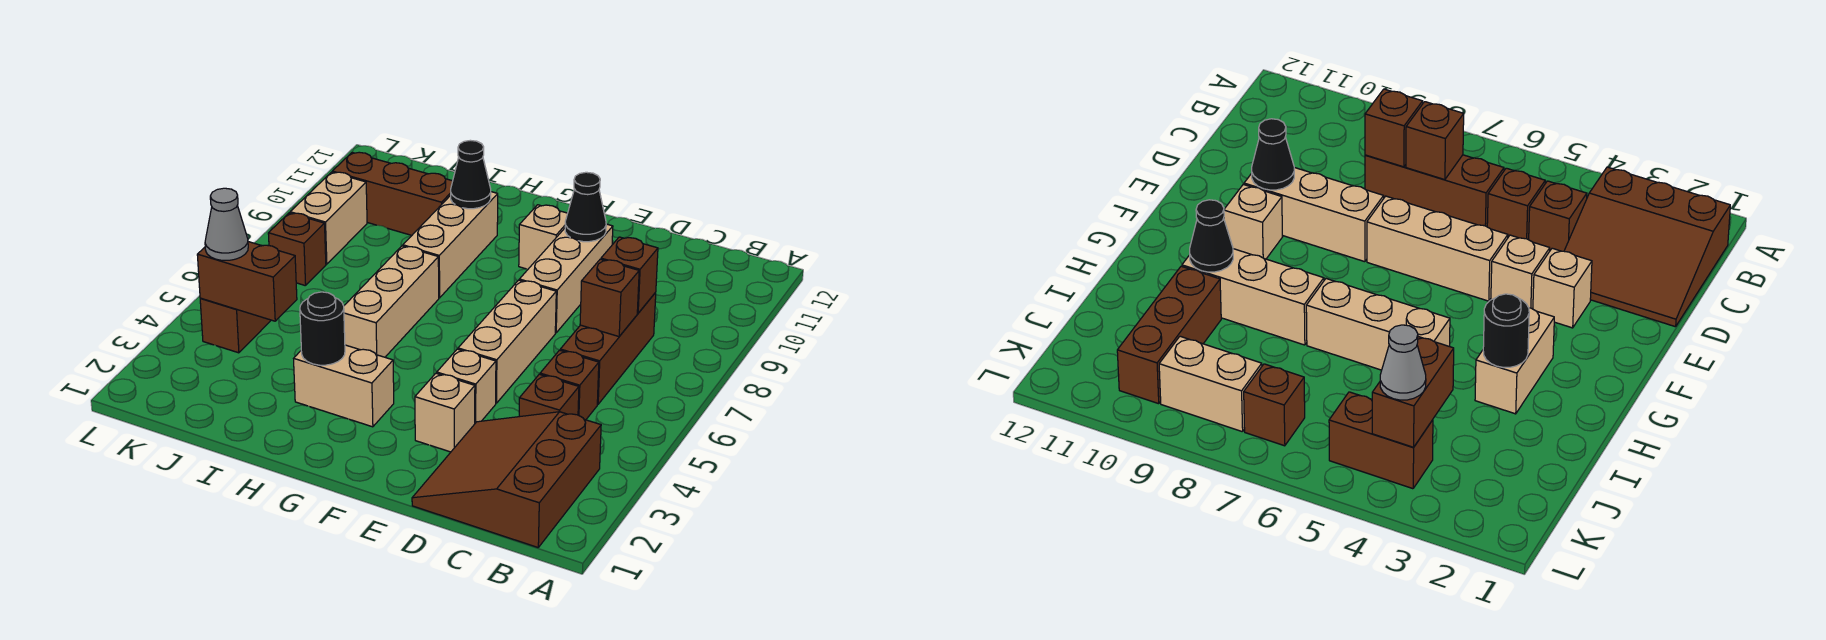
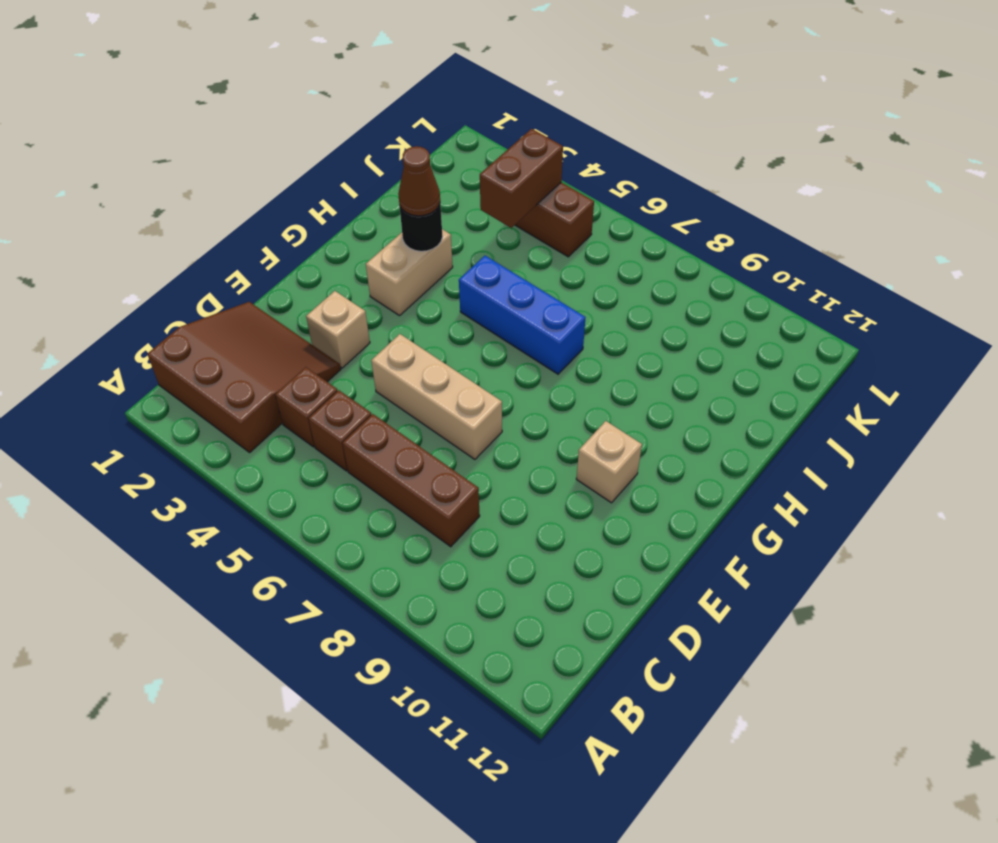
brown cone H3 level 3 -> none
blue brick H5:H7 level 1 -> tan brick H5:H7 level 1
none -> tan brick E4 level 1
none -> tan brick E8:E10 level 1
none -> tan brick H8:H10 level 1

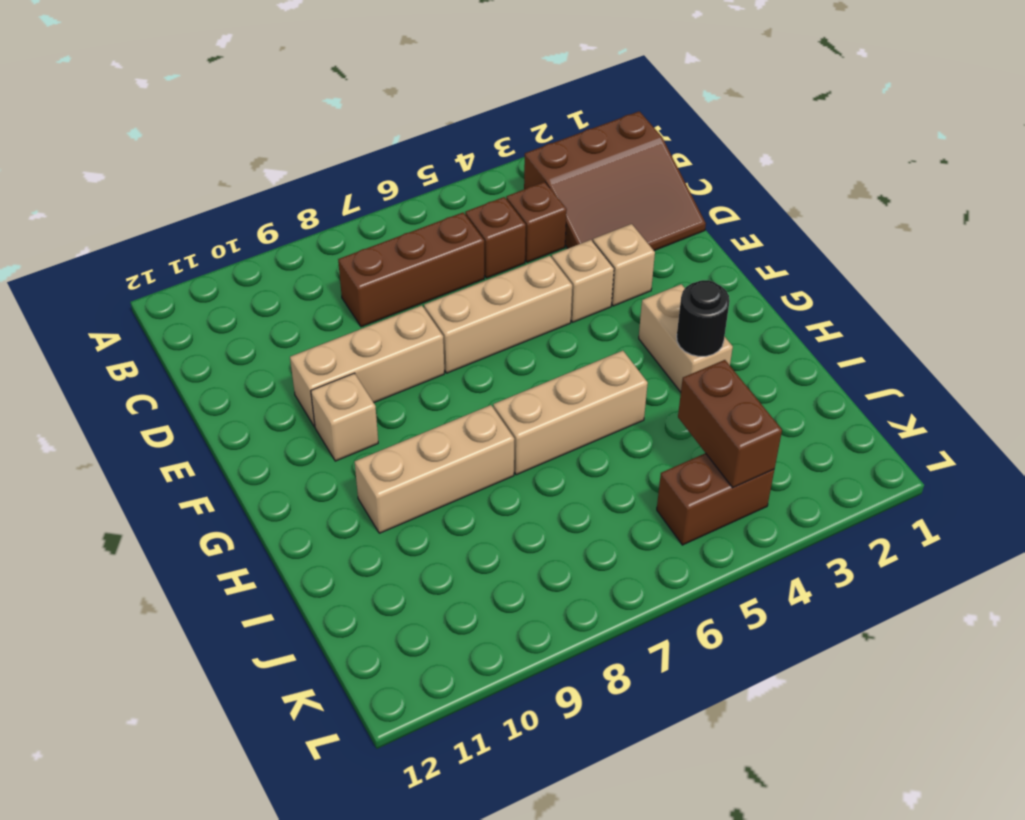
none -> brown brick I10:K10 level 1
none -> brown brick K7 level 1
none -> tan brick K8:K9 level 1

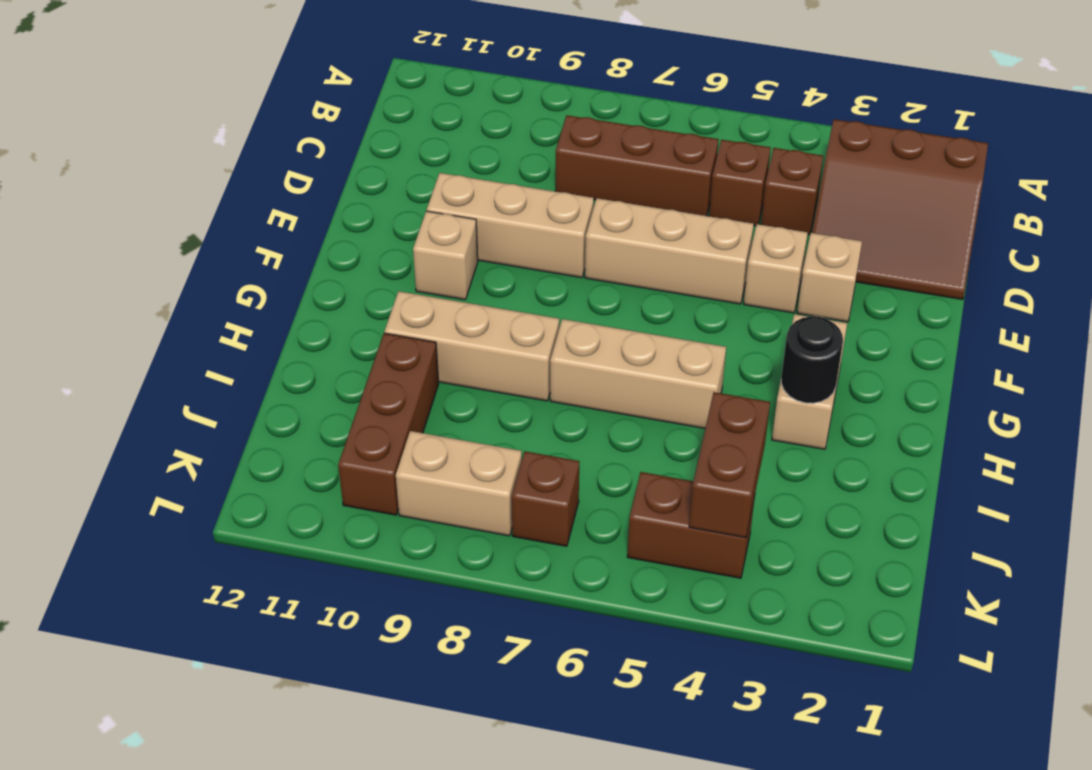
none -> brown brick C7 level 2
none -> brown brick C8 level 2
none -> black cone E10 level 2

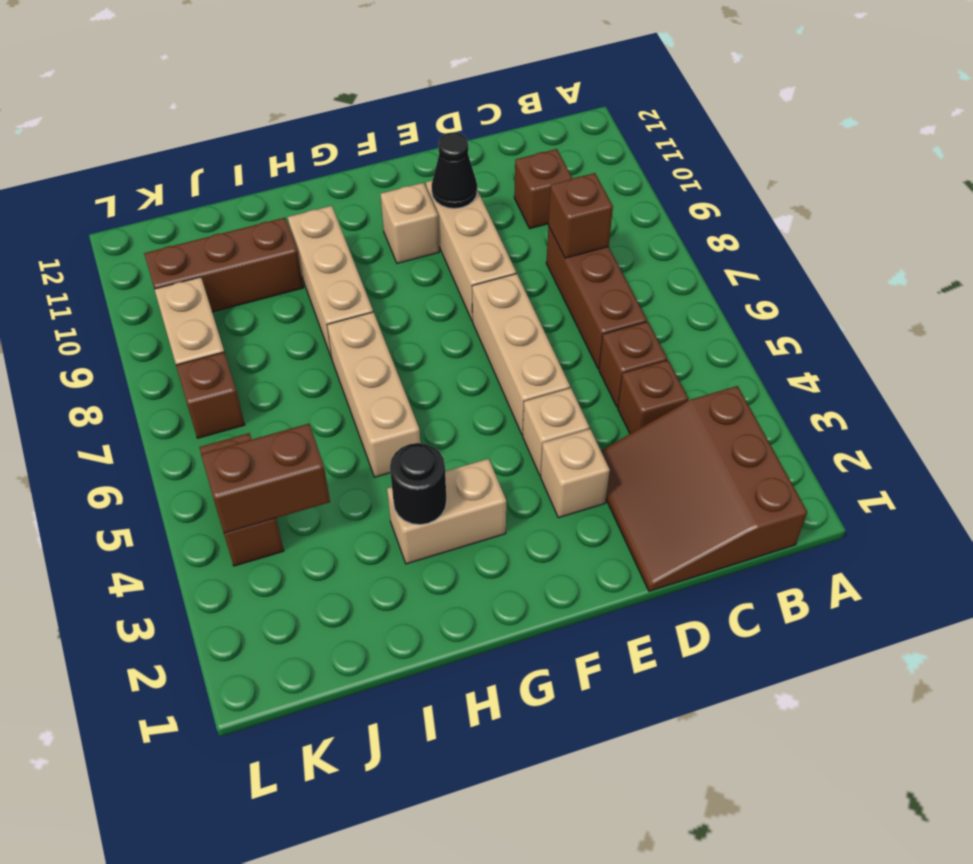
brown brick C10 level 1 -> brown brick C7 level 2
none -> black cone H10 level 2
none -> grey cone K4 level 3

